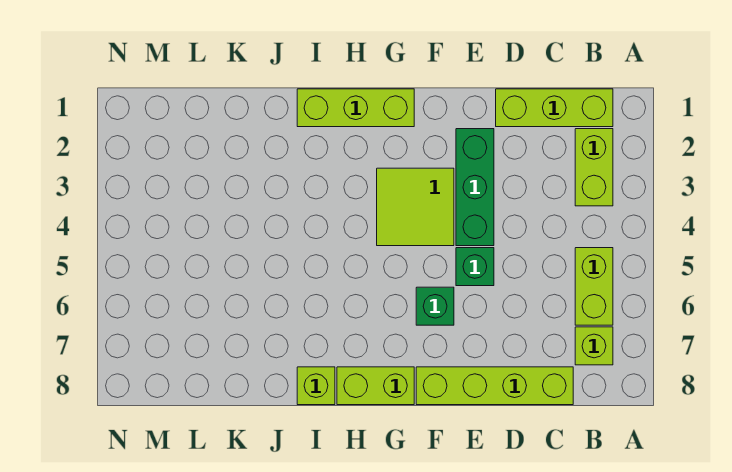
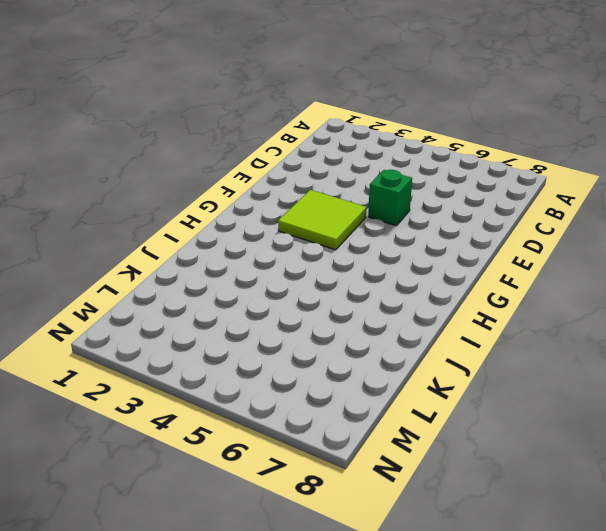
none -> lime brick B1:D1 level 1
none -> lime brick B2:B3 level 1
none -> lime brick B5:B6 level 1

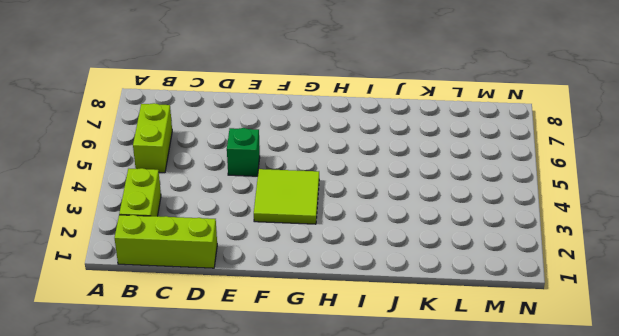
none -> lime brick B7 level 1
none -> lime brick C8:F8 level 1
none -> green brick E2:E4 level 1

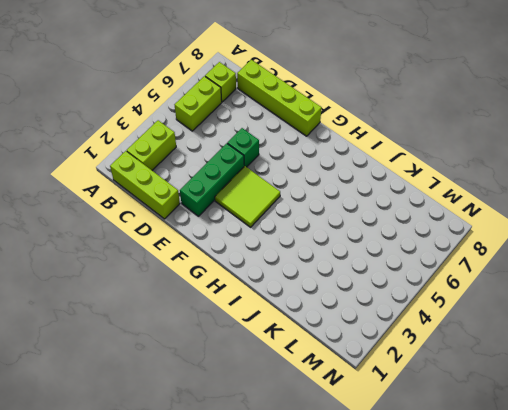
none -> green brick F6 level 1
none -> lime brick G1:I1 level 1
none -> lime brick G8:H8 level 1

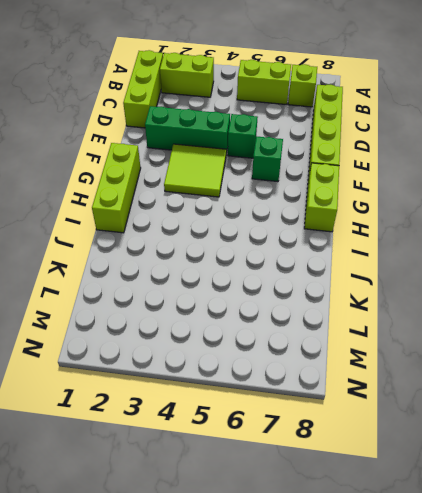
none -> lime brick I8 level 1

